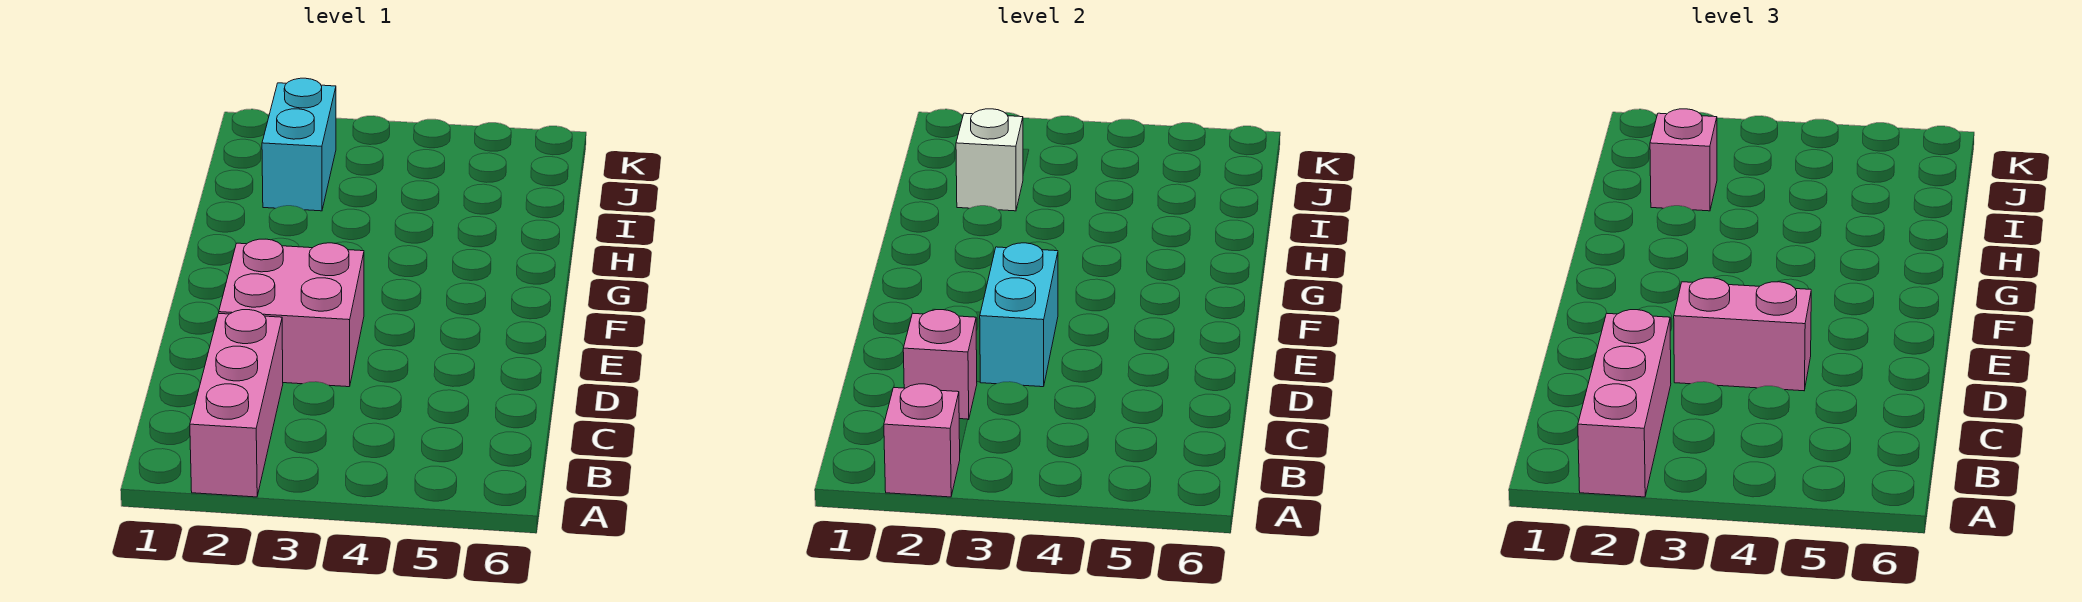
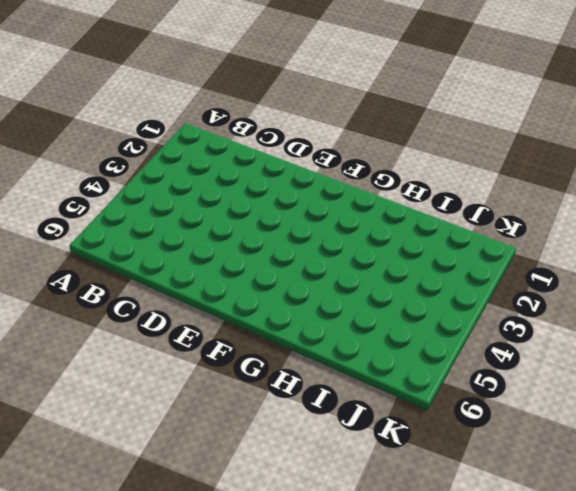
none -> pink brick A2:C2 level 1
none -> pink brick D2:E3 level 1

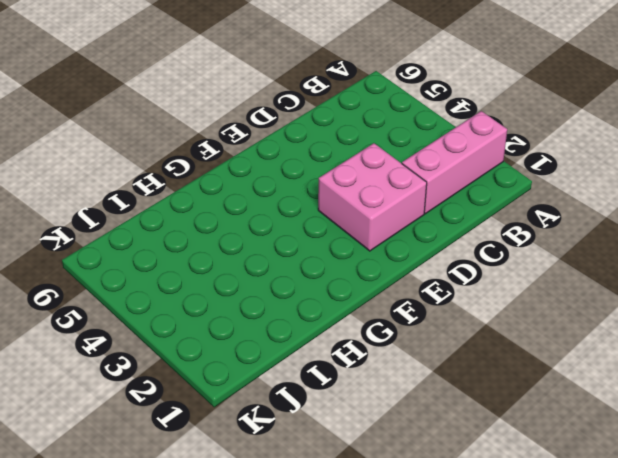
none -> cyan brick I2:J2 level 1
none -> pink brick A2 level 2

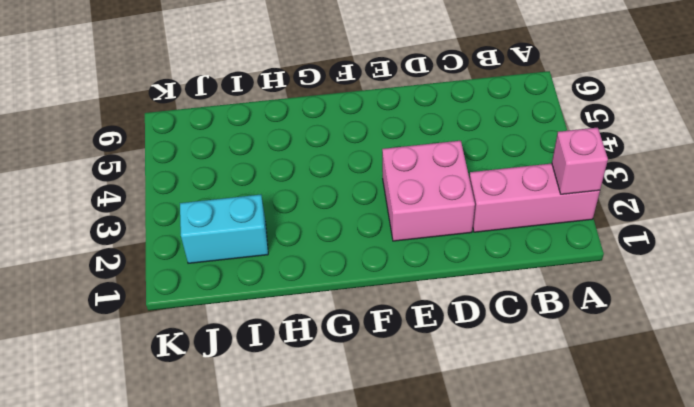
none -> pink brick C2 level 2
none -> cyan brick D3:E3 level 2

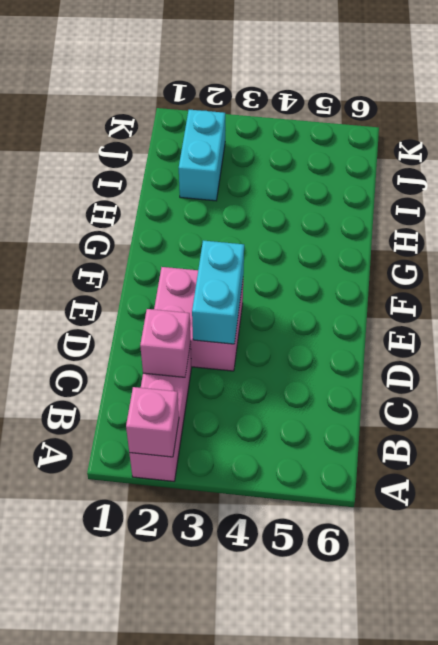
none -> white brick I2 level 2
none -> pink brick A2:C2 level 3

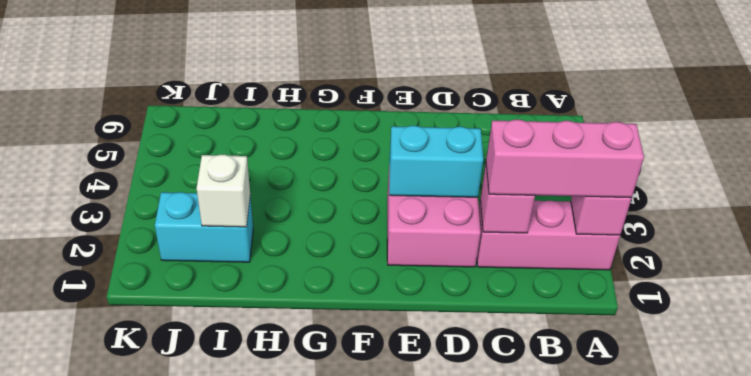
none -> pink brick D3:D4 level 3
none -> pink brick I2 level 3

